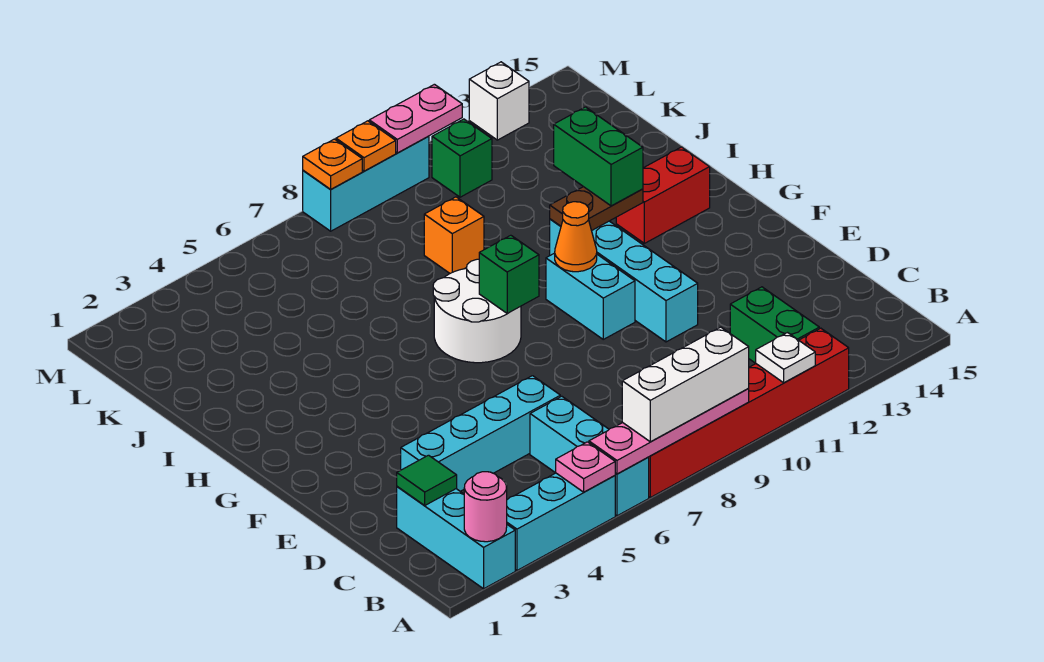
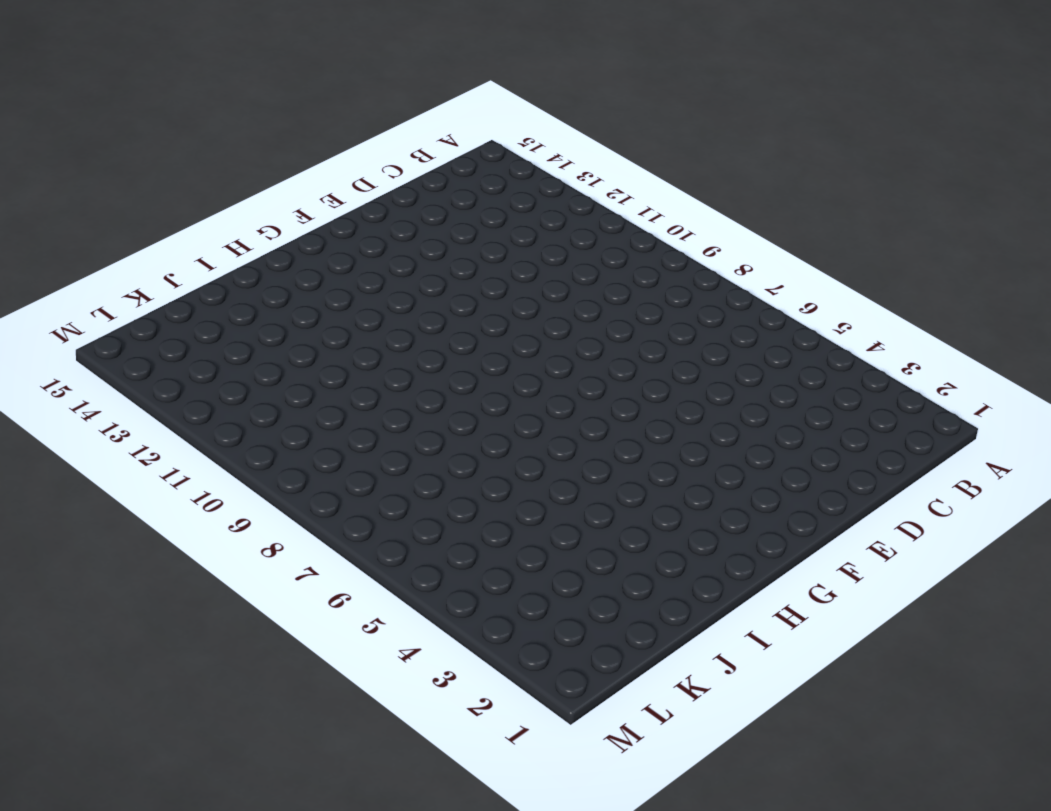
none -> cyan brick A2:C2 level 1
none -> cyan brick A3:A5 level 1
none -> cyan brick A6:C6 level 1

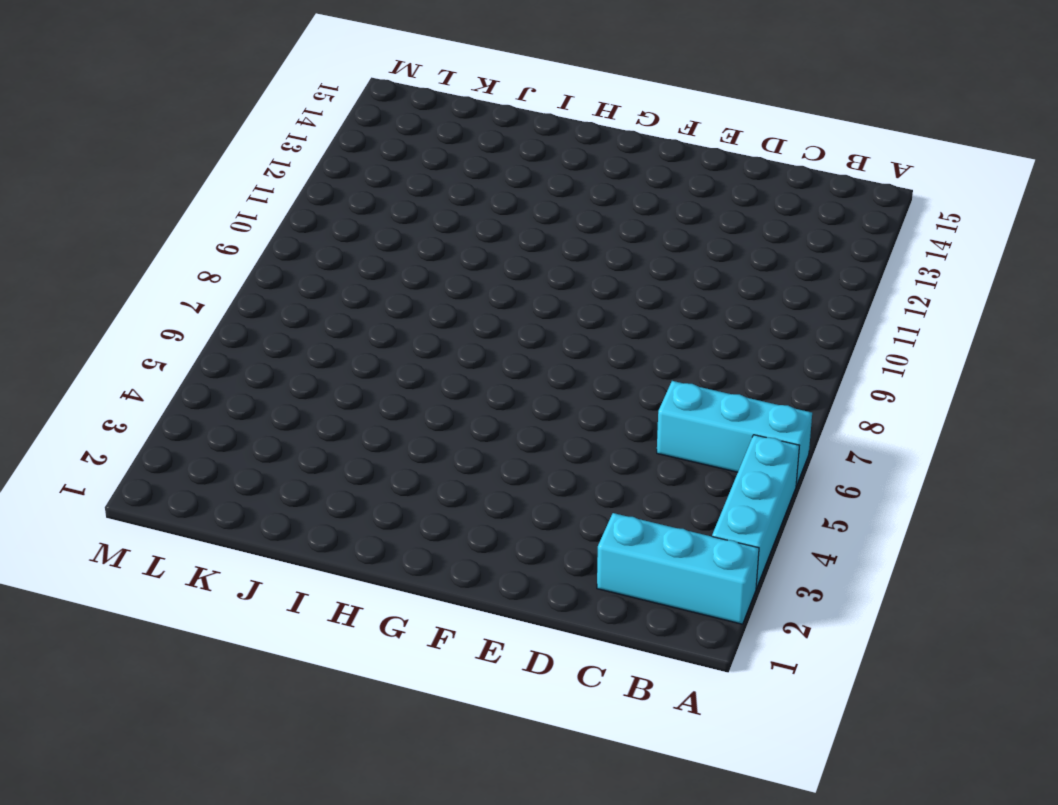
none -> red brick A7:A12 level 1
none -> green brick B12:C12 level 1
none -> cyan brick D3:D6 level 1

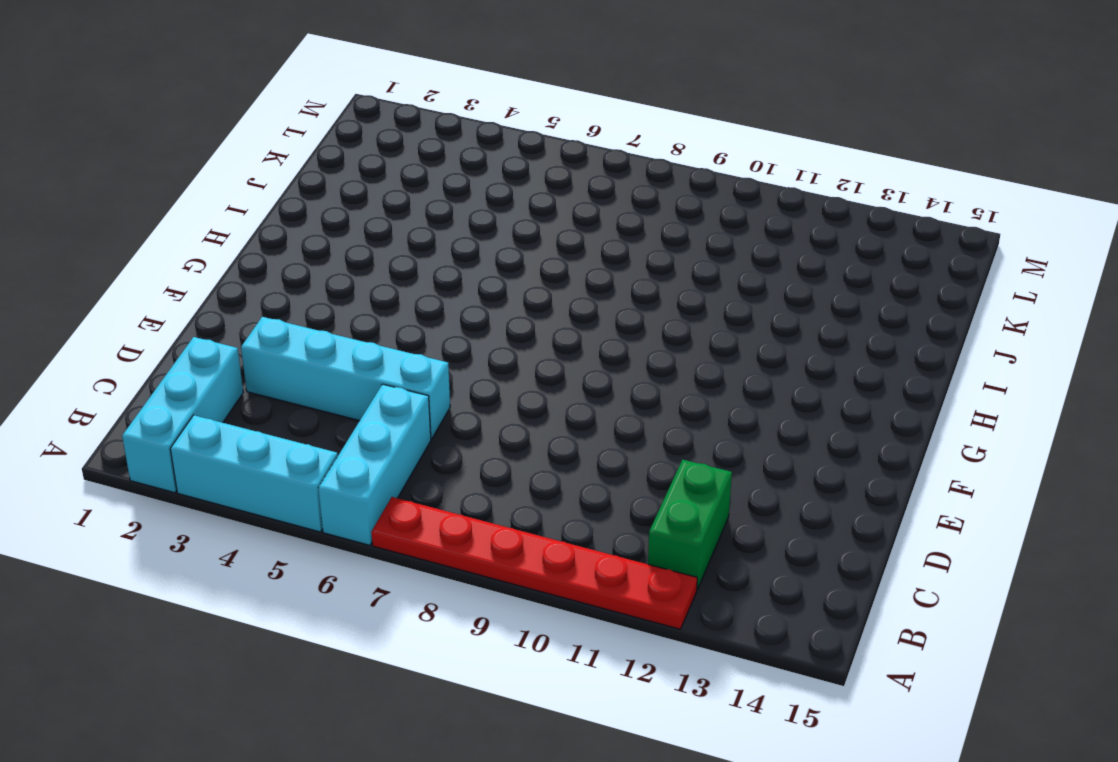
red plate A7:A12 level 1 -> red brick A7:A12 level 1
none -> cyan brick E11:H11 level 1
none -> cyan brick F10:G10 level 1
none -> white round brick G7:H8 level 1

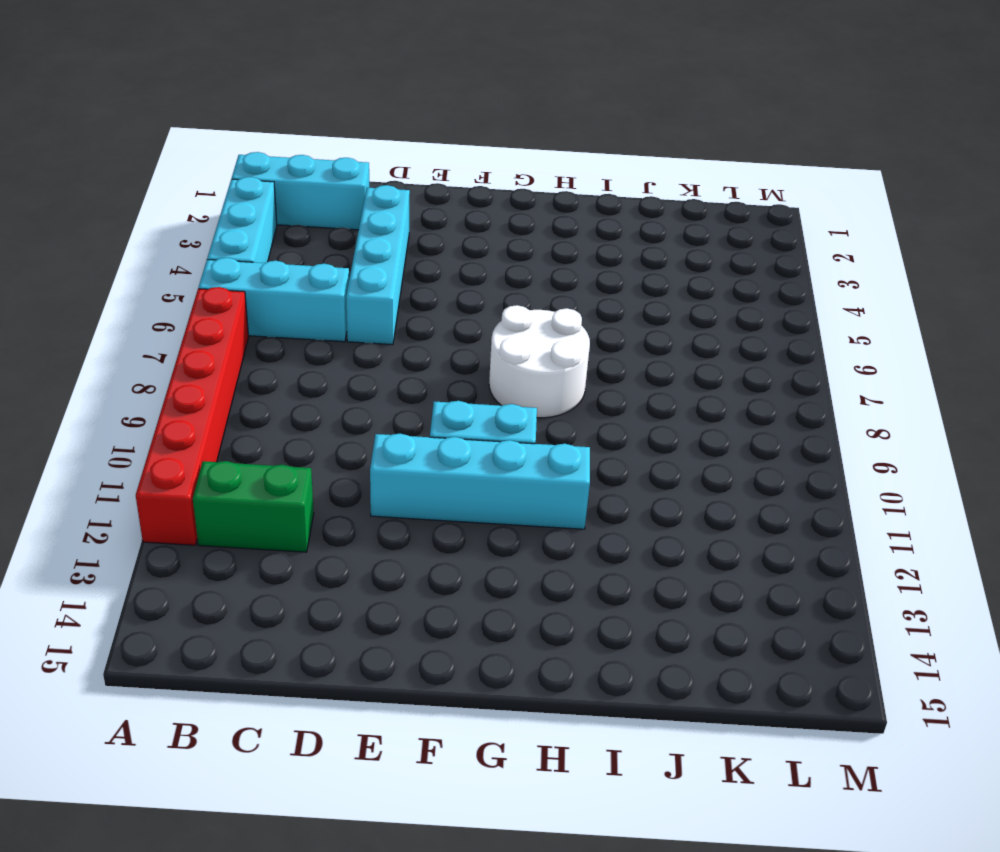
none -> red brick H13:H14 level 1
none -> orange brick J9 level 1
none -> green brick L11 level 1

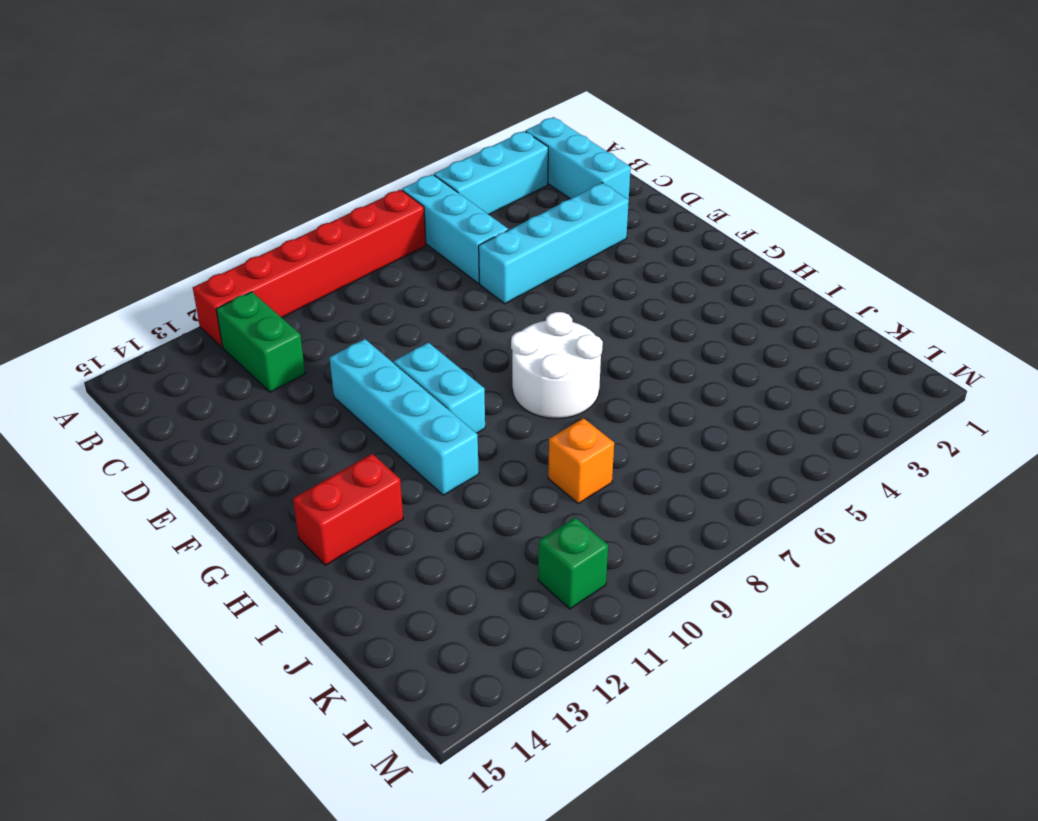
none -> cyan brick M8:M10 level 1
none -> white brick M13 level 1
none -> pink round brick A2 level 2

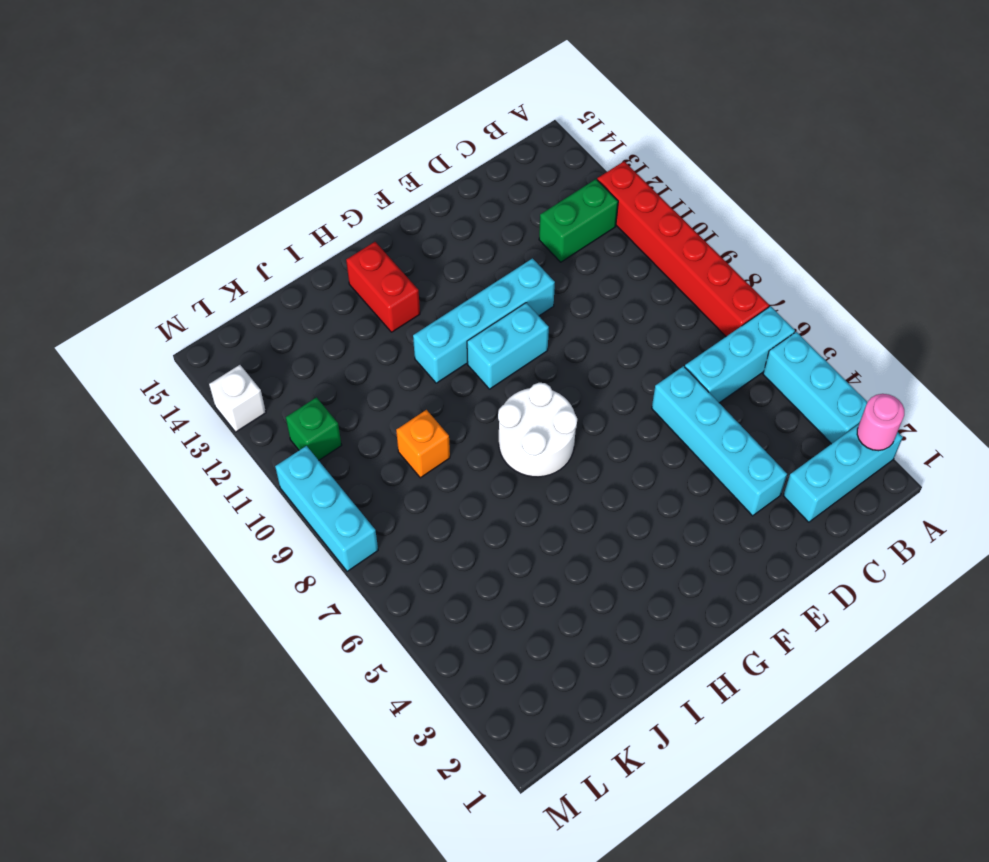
none -> pink plate A5 level 2
none -> pink plate A6:A9 level 2
none -> white plate A11 level 2

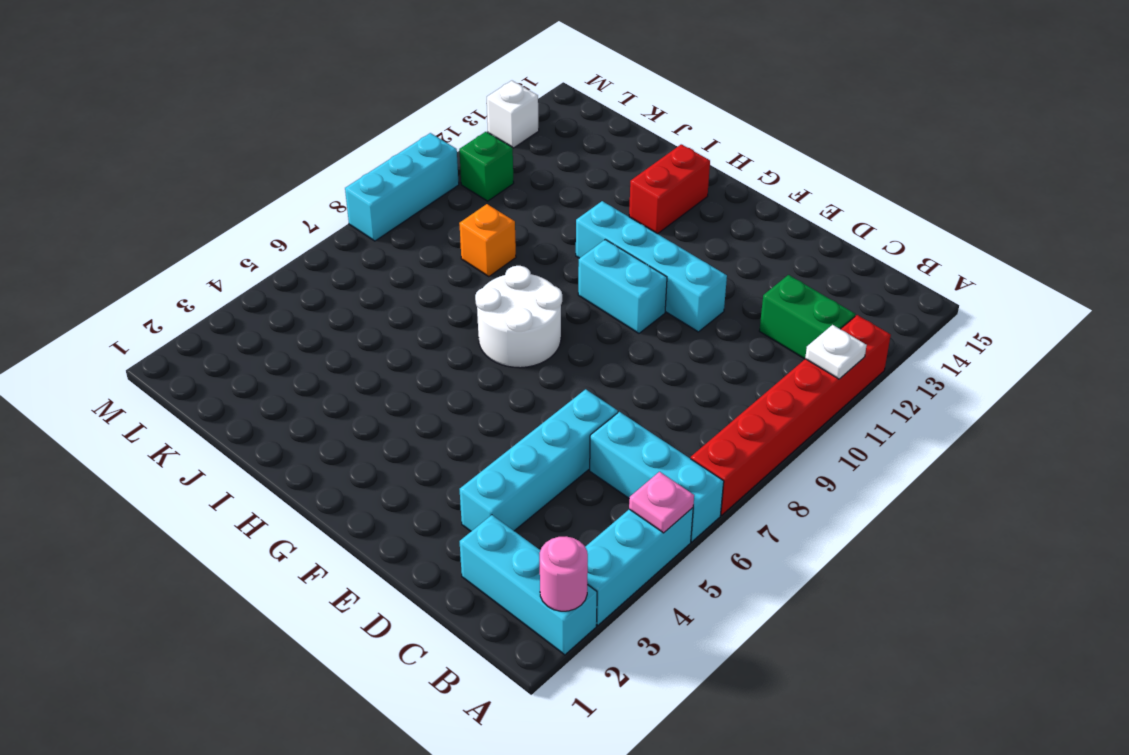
none -> pink plate A6:A9 level 2
none -> green tile C2 level 2
none -> green brick G8 level 2

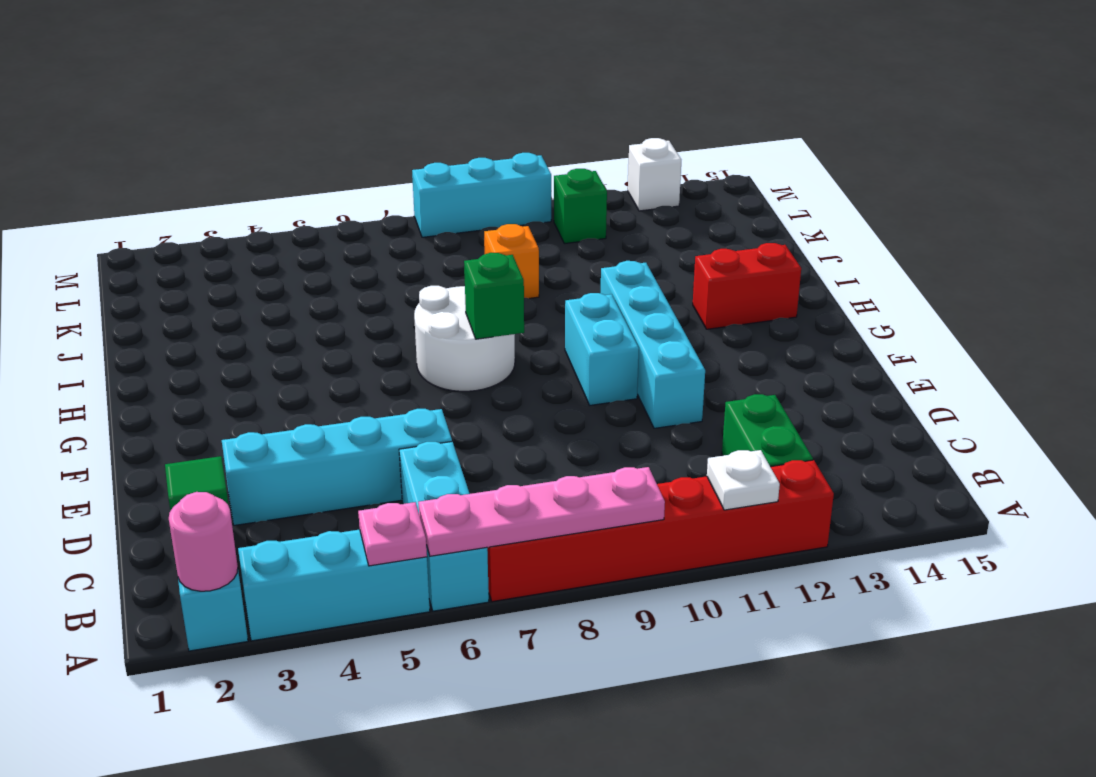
none -> orange cone G10 level 2
none -> brown plate H11:H12 level 2
none -> orange plate M8 level 2

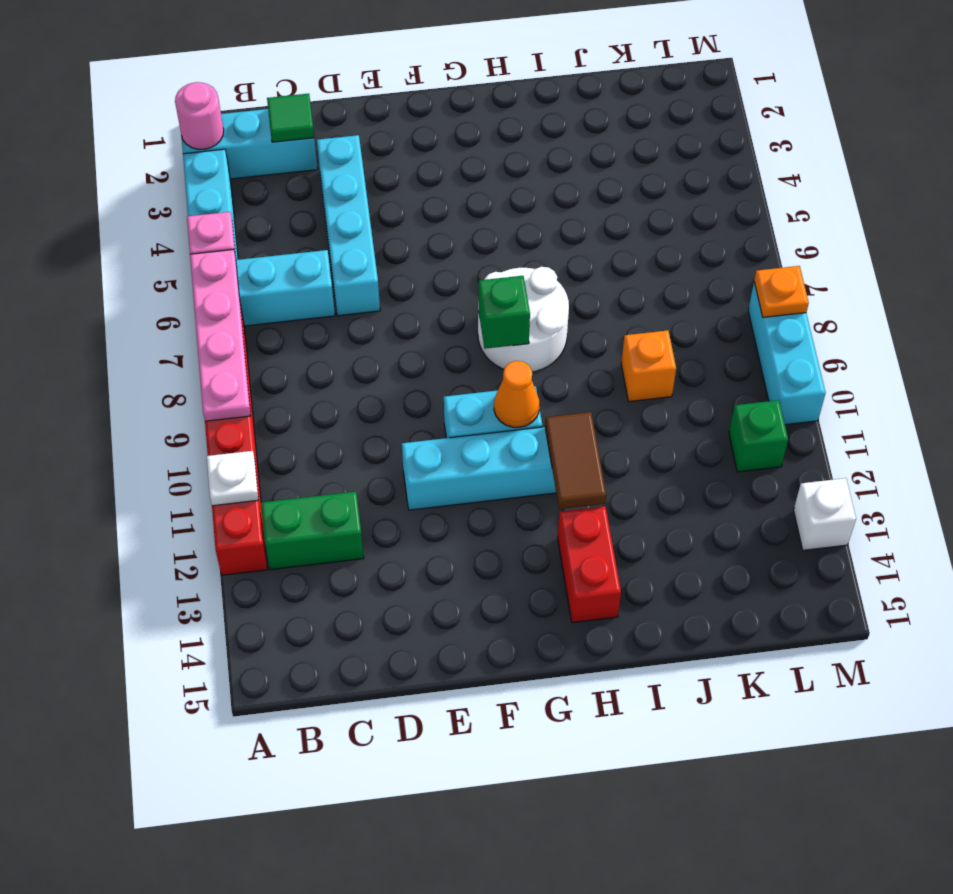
brown tile H11:H12 level 2 -> brown plate H11:H12 level 2
none -> orange plate M9 level 2
none -> pink plate M10:M11 level 2
none -> white brick A7:A9 level 3

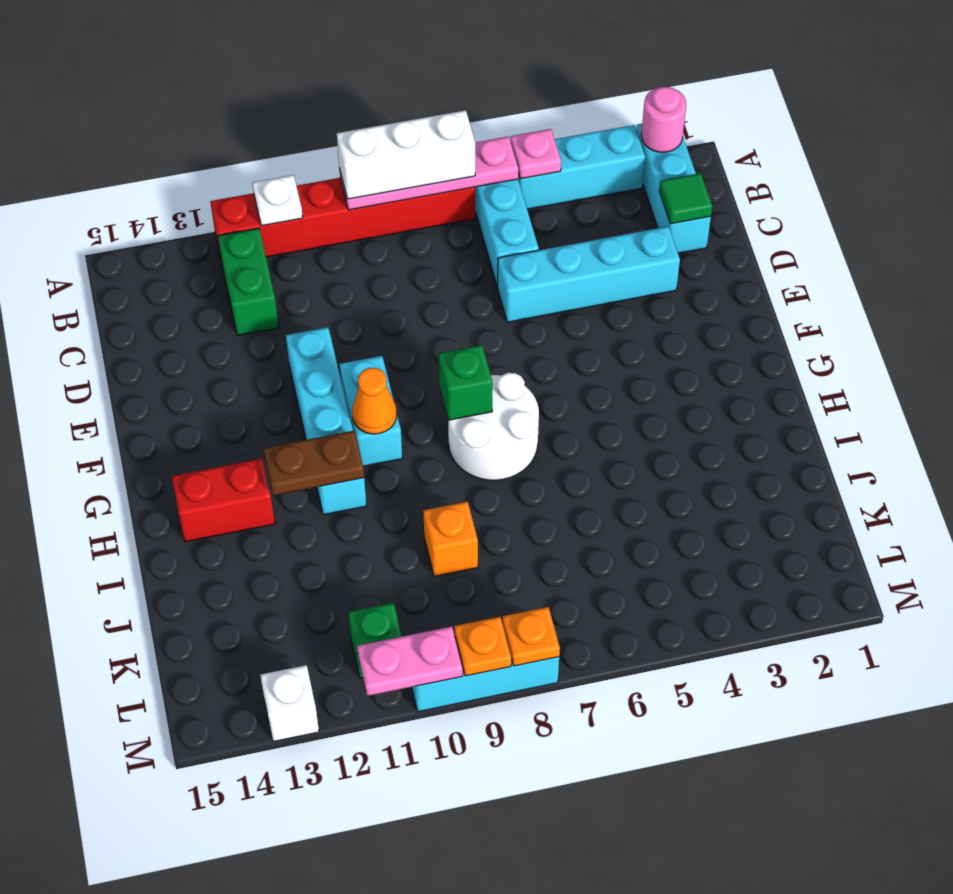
none -> green brick H12:I12 level 3

